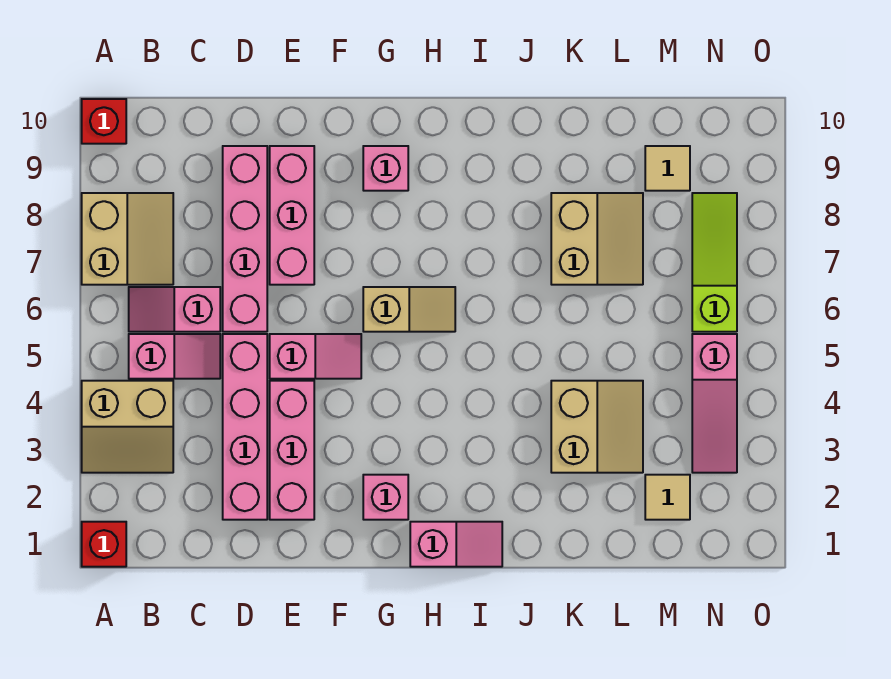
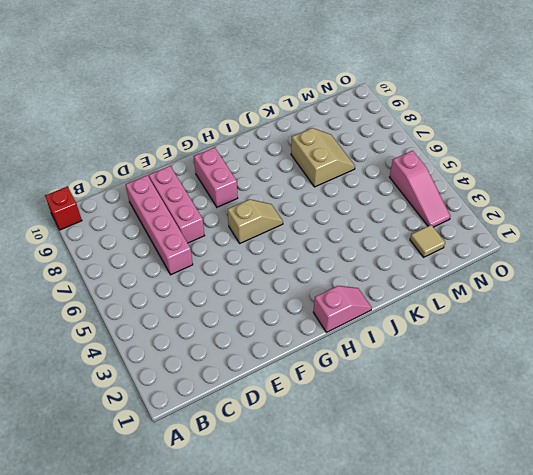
pink brick G8:G9 level 1 -> pink brick G9 level 1
none -> red brick A1 level 1
none -> tan slope A3:B4 level 1 top 4
none -> tan slope A7:B8 level 1 top A

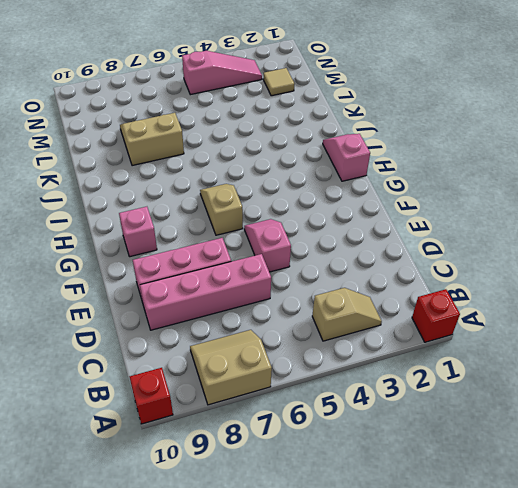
tan slope B3:B4 level 1 top 4 -> tan slope A3:B4 level 1 top 4
none -> pink slope B5:C5 level 1 top B
none -> pink slope B6:C6 level 1 top C
none -> pink brick D2:D5 level 1

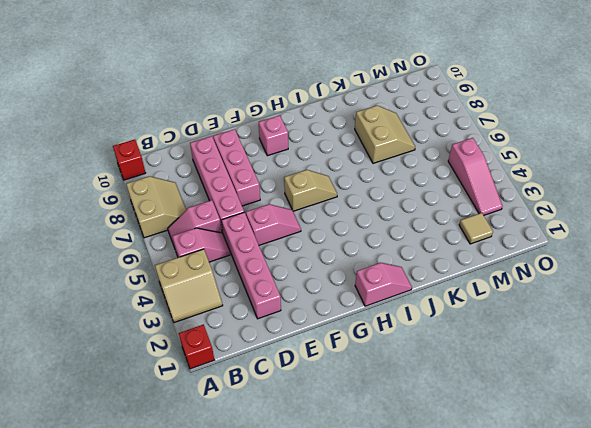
none -> pink brick E2:E4 level 1
none -> pink brick G2 level 1
none -> tan slope K3:L4 level 1 top K

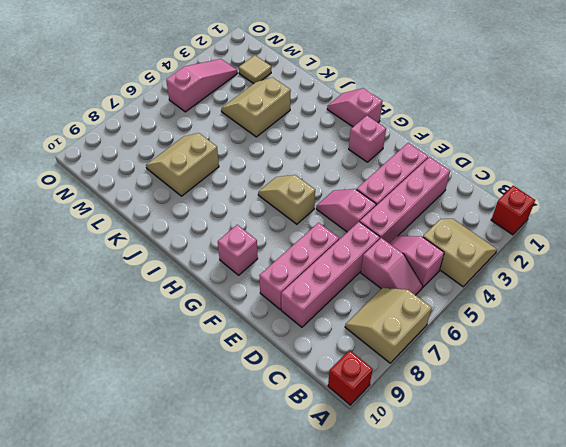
none -> tan tile M9 level 1
none -> lime slope N6:N8 level 1 top 6

